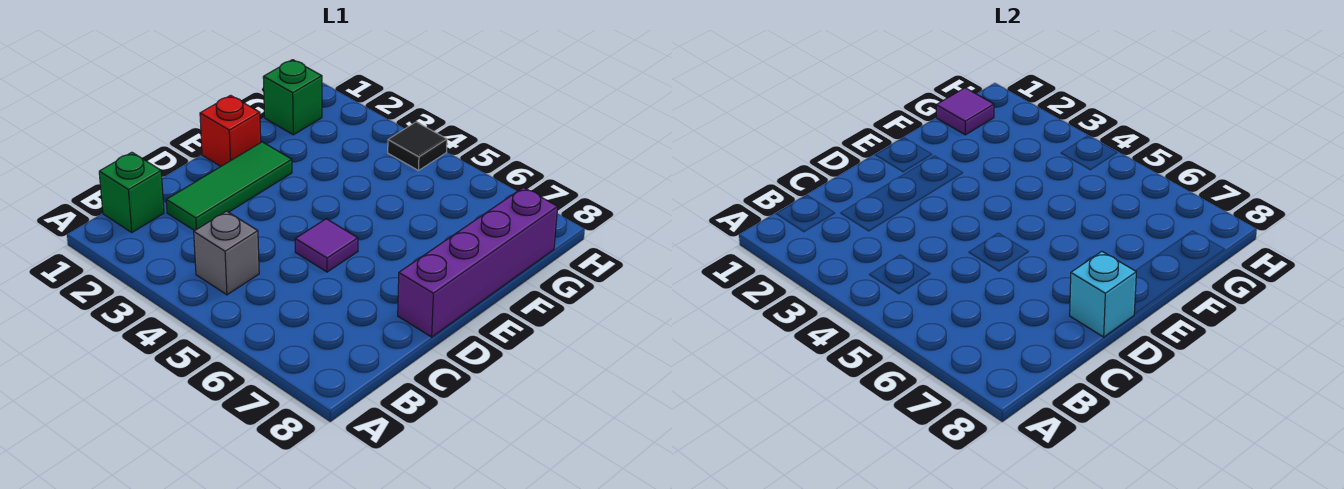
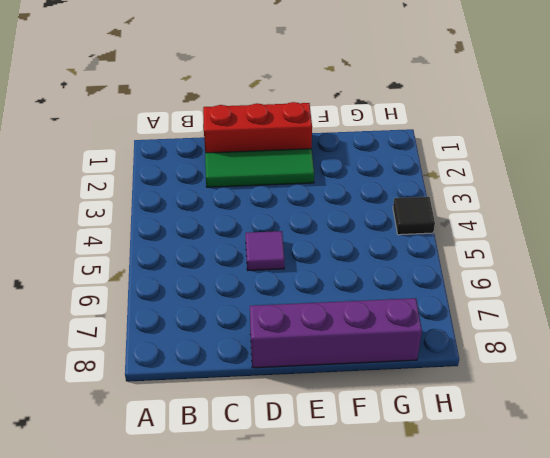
red brick C1:E1 level 1 -> red brick E1 level 1
none -> green brick B1 level 1
none -> grey brick B4 level 1

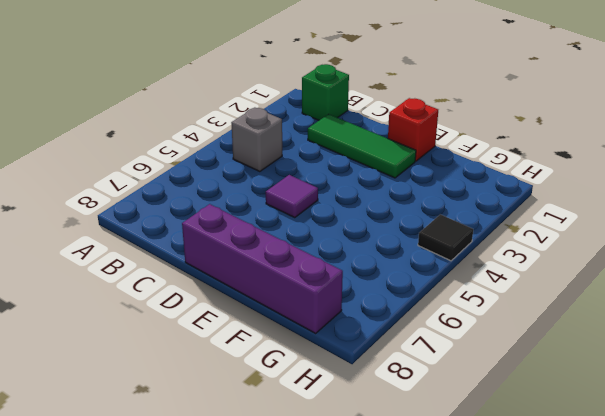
none -> green brick G1 level 1
none -> cyan brick D8 level 2

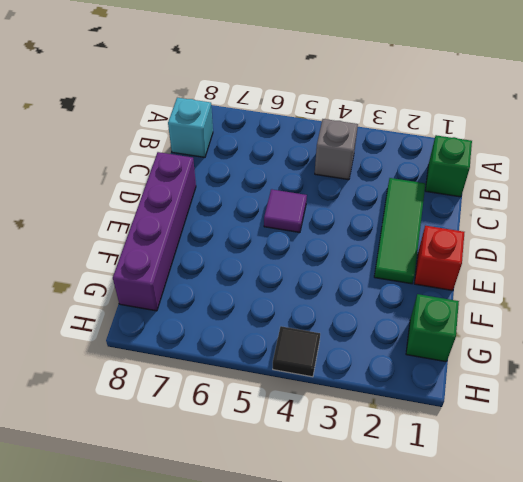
cyan brick B8 level 1 -> cyan brick D8 level 2
none -> purple tile G1 level 2

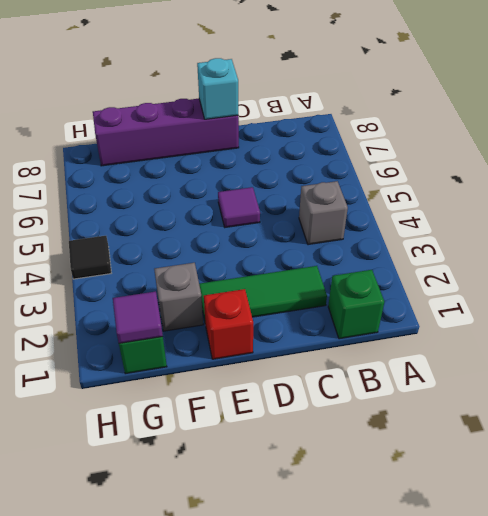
grey brick F2 level 1 -> none

